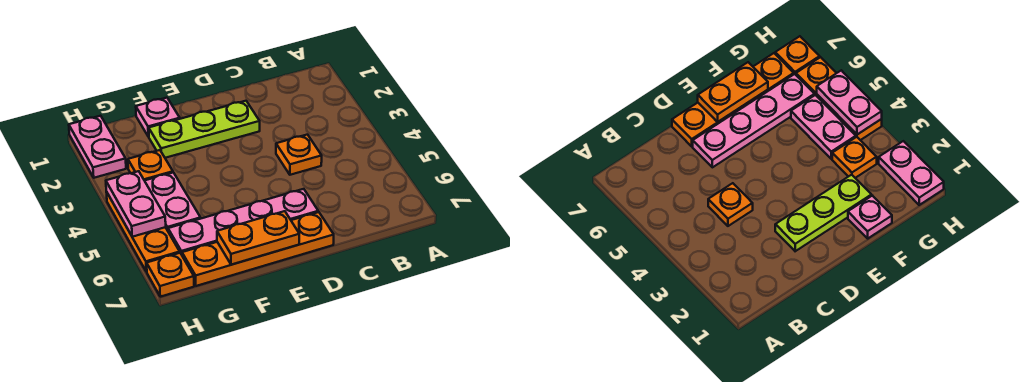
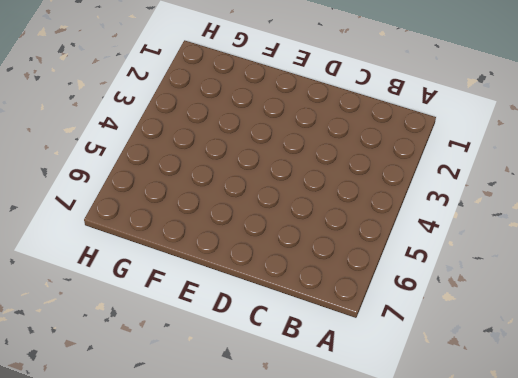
none -> orange plate C4 level 1
none -> lime plate D2:F2 level 1
none -> pink plate D6:G6 level 1

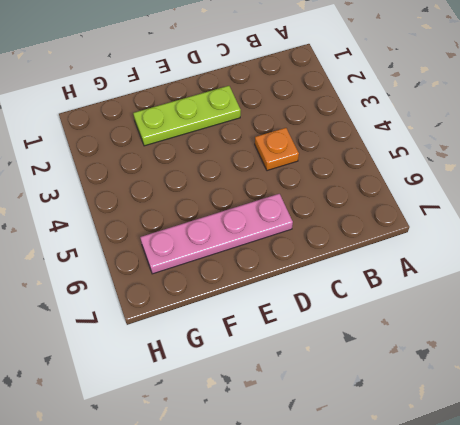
none -> orange plate D7:G7 level 1
none -> pink plate F1 level 1
none -> orange plate G3 level 1

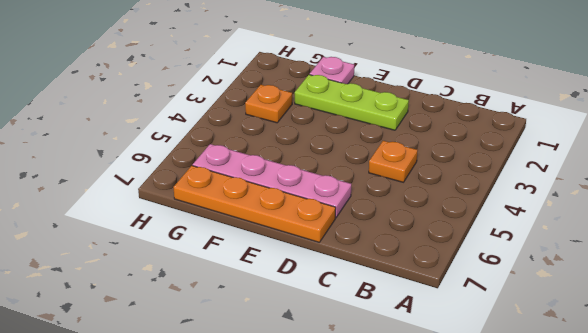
none -> pink plate G4:G5 level 1
none -> pink plate H1:H2 level 1
none -> orange plate H4:H6 level 1

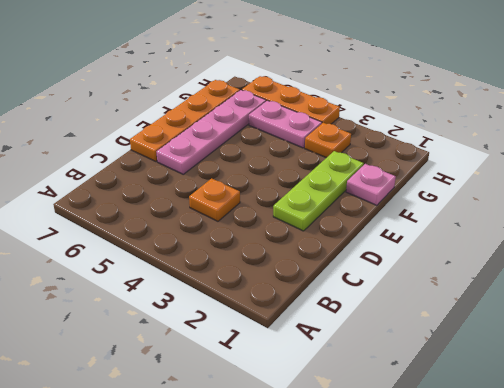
none -> pink plate H1:H2 level 1
none -> orange plate H7 level 1
none -> orange plate E7:F7 level 2

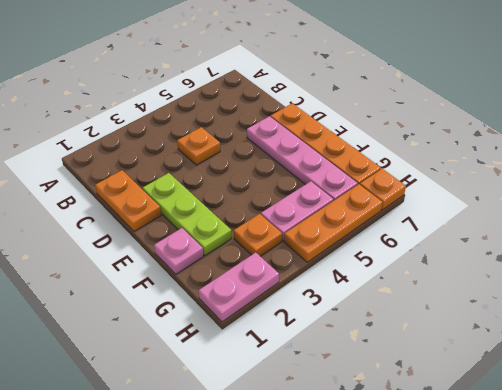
orange plate C1:D1 level 1 -> orange plate E7:F7 level 2
none -> pink plate H4:H5 level 2

